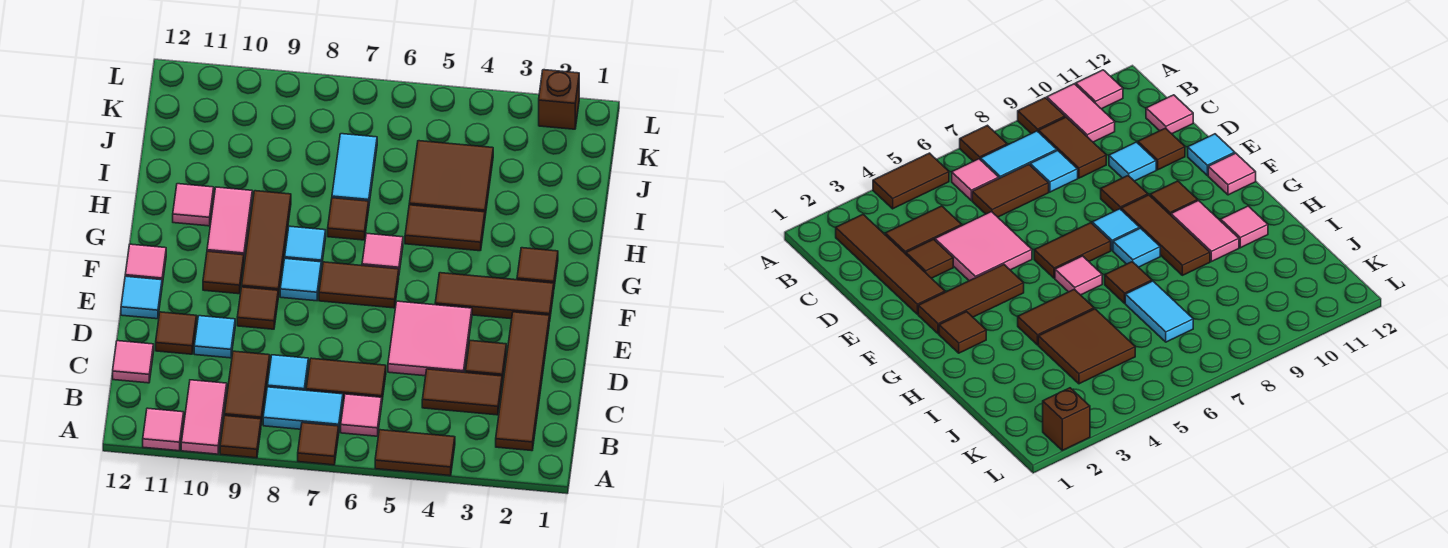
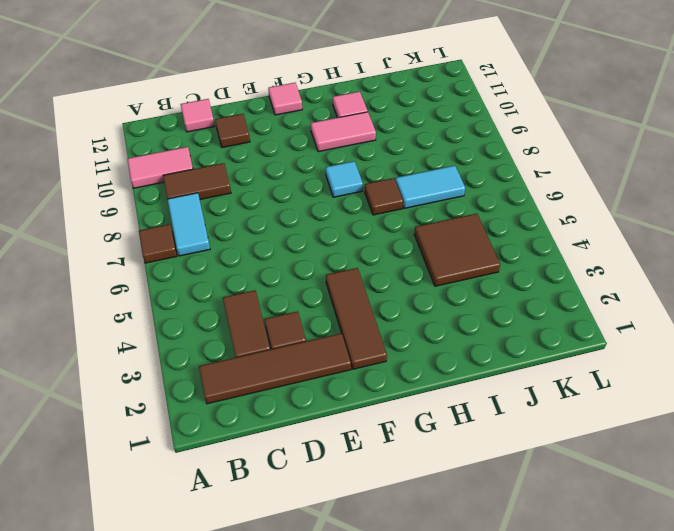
none -> brown tile A4:A5 level 1
none -> brown tile A9 level 1
none -> pink tile A11 level 1
none -> pink tile B6 level 1

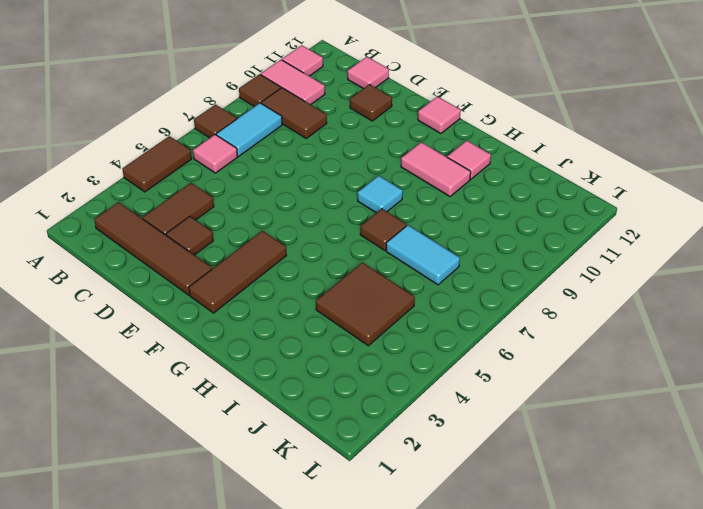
none -> brown tile C6:C7 level 1
none -> cyan tile C8 level 1
none -> pink tile D4:E5 level 1
none -> cyan tile D10 level 1

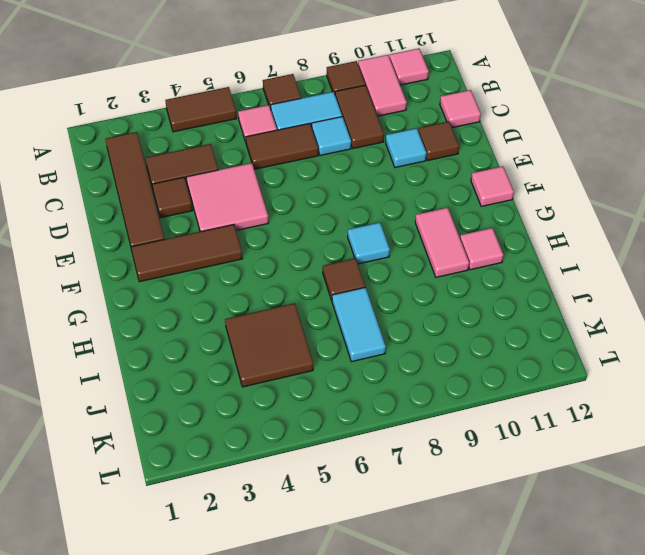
none -> brown tile E9 level 1
none -> cyan tile E12 level 1
none -> brown tile F6:F7 level 1
none -> cyan tile F8 level 1

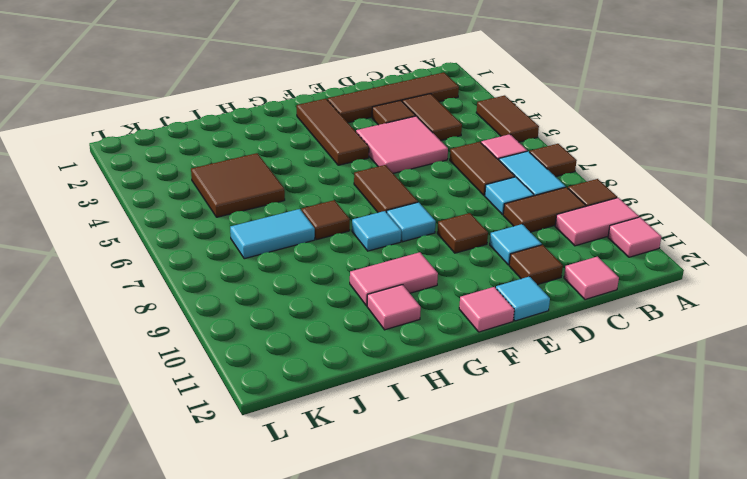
none -> brown tile F9:H9 level 1
none -> brown tile F10 level 1
none -> brown tile G2 level 1
none -> pink tile G6 level 1

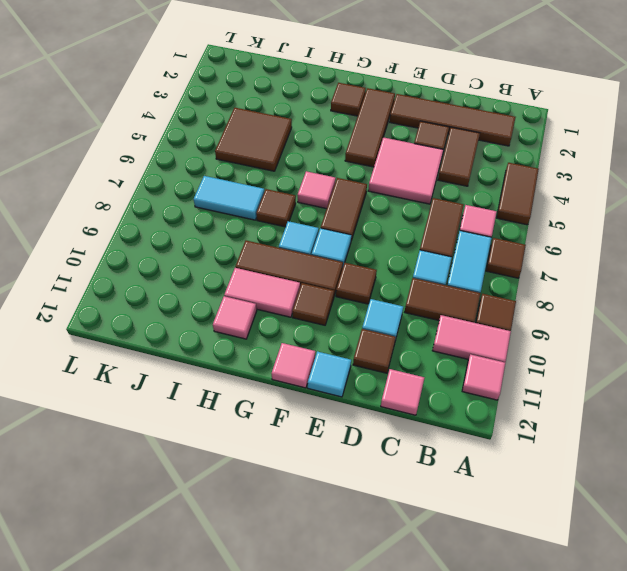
none -> brown tile H4:H5 level 1
none -> brown brick L2 level 1

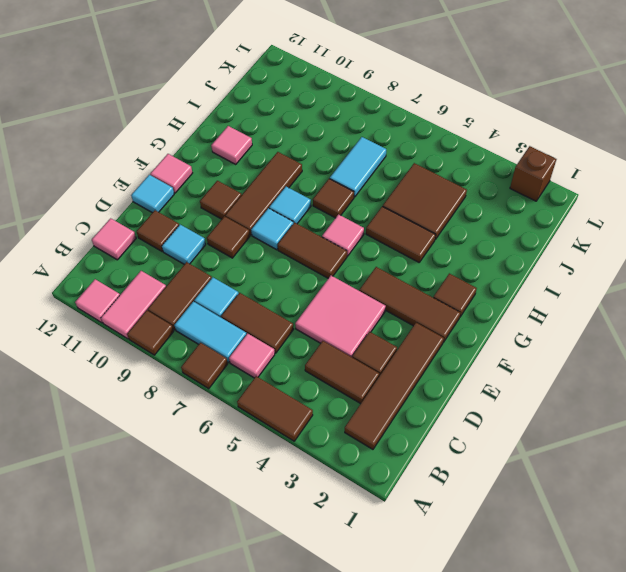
none -> pink tile G10:H10 level 1

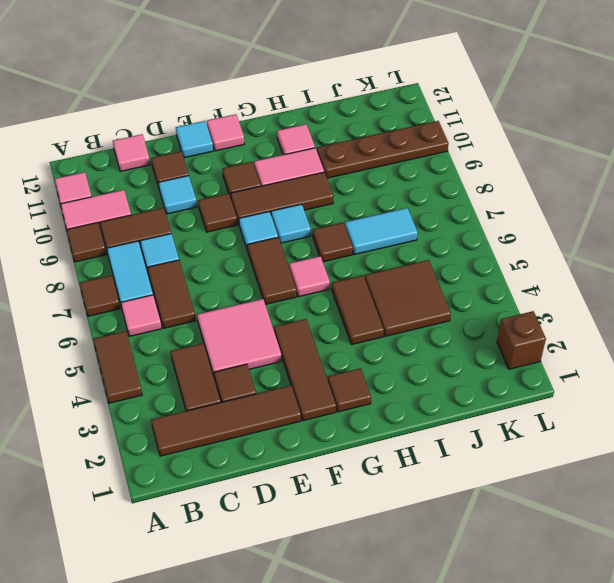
brown plate I10:L10 level 1 -> none

